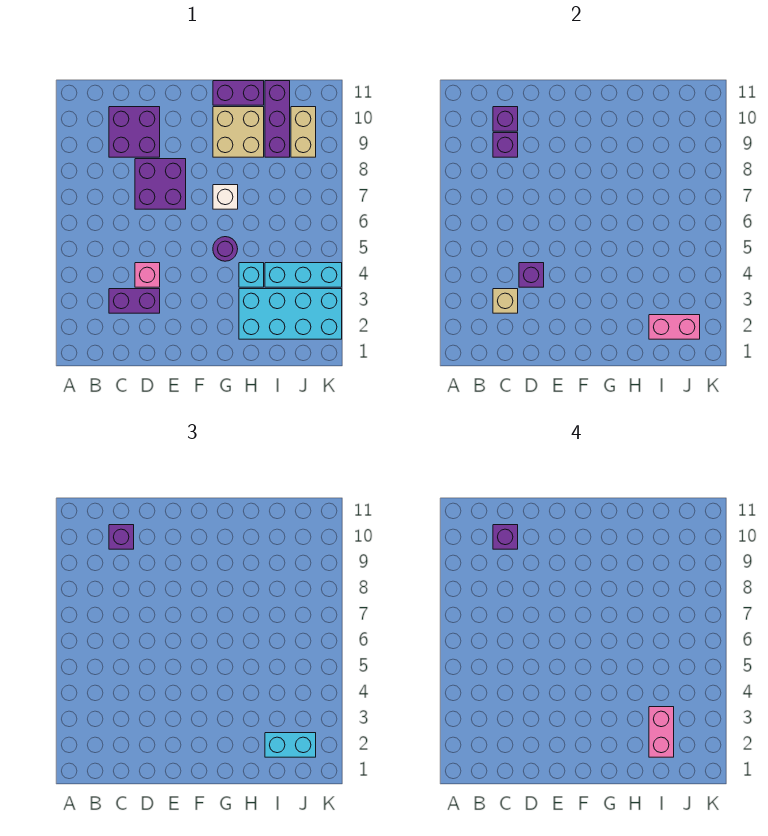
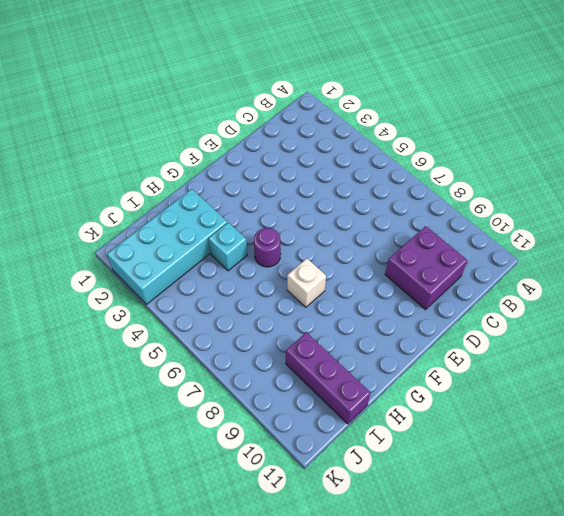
none -> purple brick C3:D3 level 1
none -> pink brick D4 level 1
none -> purple brick D7:E8 level 1

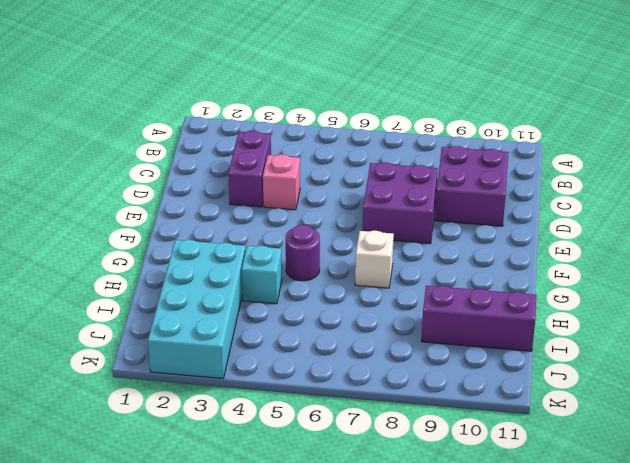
none -> tan brick G9:H10 level 1
none -> purple brick G11:H11 level 1
none -> cyan brick I4:K4 level 1

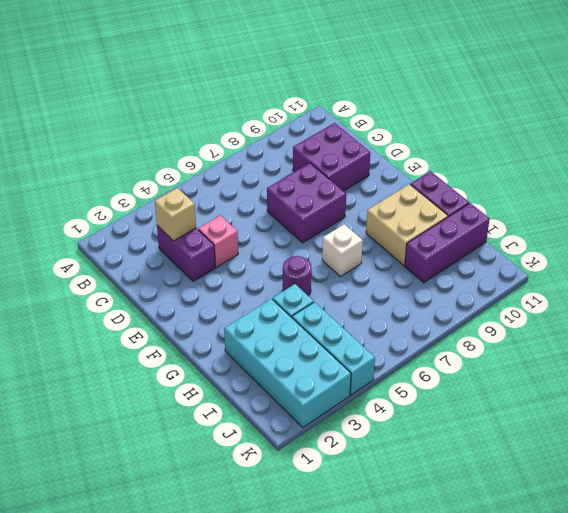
none -> tan brick J9:J10 level 1
none -> purple brick C9 level 2
none -> purple brick C10 level 2

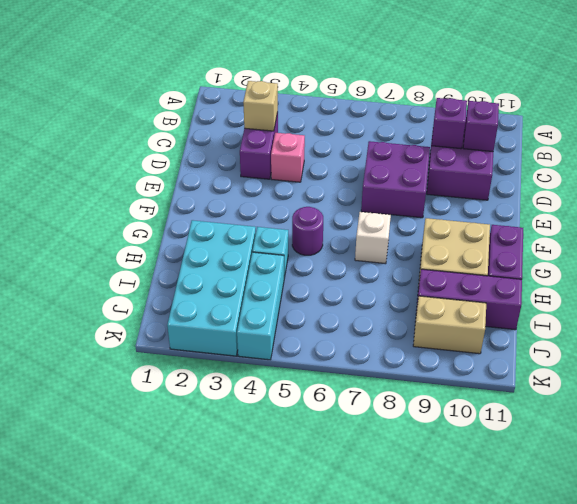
none -> purple brick D4 level 2
none -> pink brick I2:J2 level 2
none -> purple brick C10 level 3

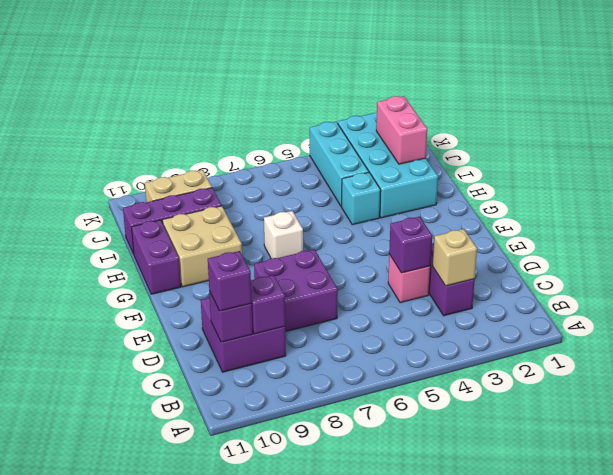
none -> purple round brick G5 level 1
none -> cyan brick I2:J2 level 3
none -> purple brick C10 level 4

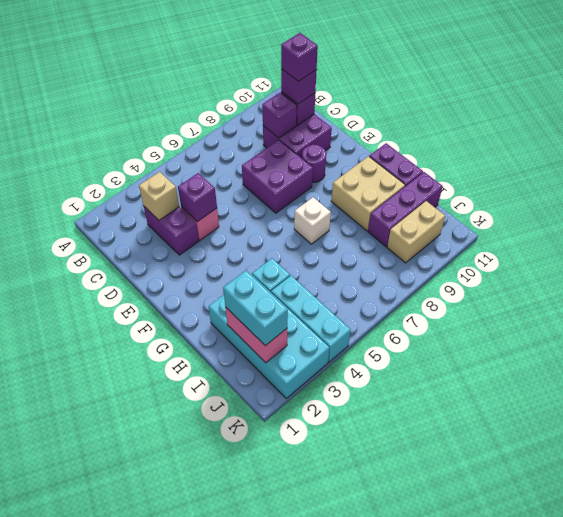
purple round brick E9 level 1 -> purple round brick G5 level 1
none -> pink brick I2:I3 level 4

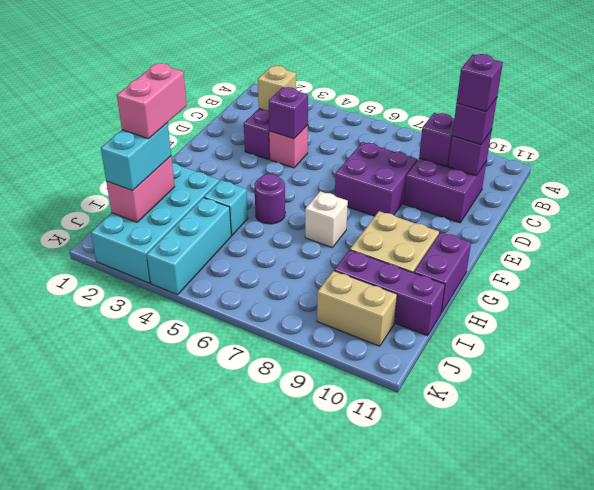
pink brick H2:I2 level 4 -> pink brick I2:I3 level 4

